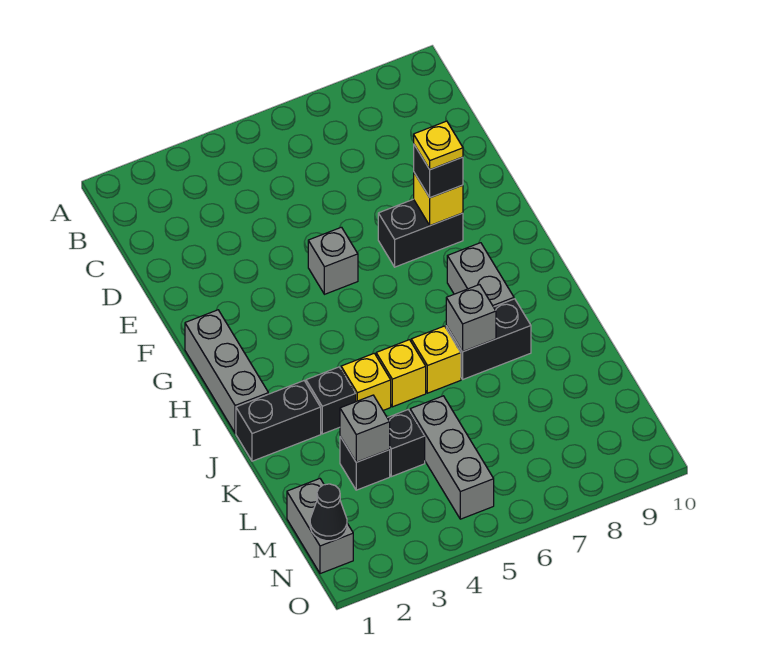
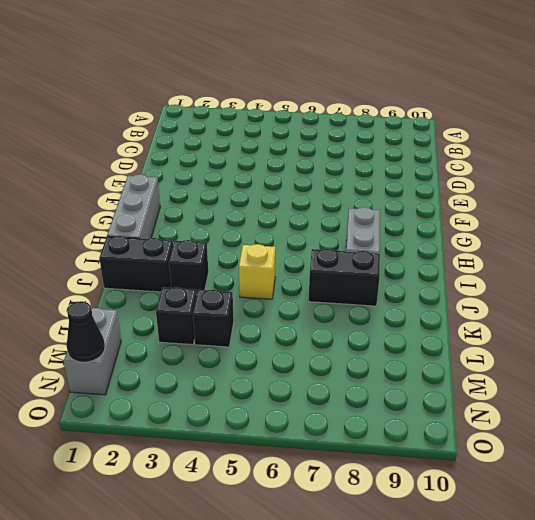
none -> grey brick F5 level 1
none -> black brick F7:F8 level 1
none -> yellow brick J4 level 1

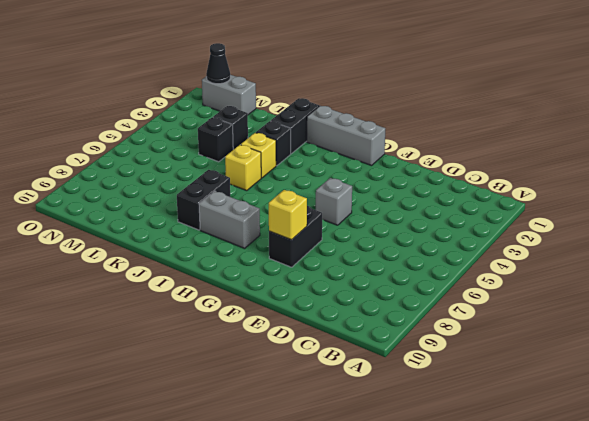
none -> yellow brick J6 level 1
none -> grey brick L5:N5 level 1
none -> grey brick J7 level 2

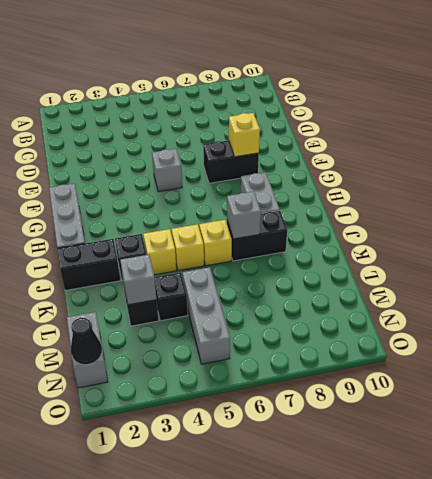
none -> black brick F8 level 3
none -> yellow plate F8 level 4

